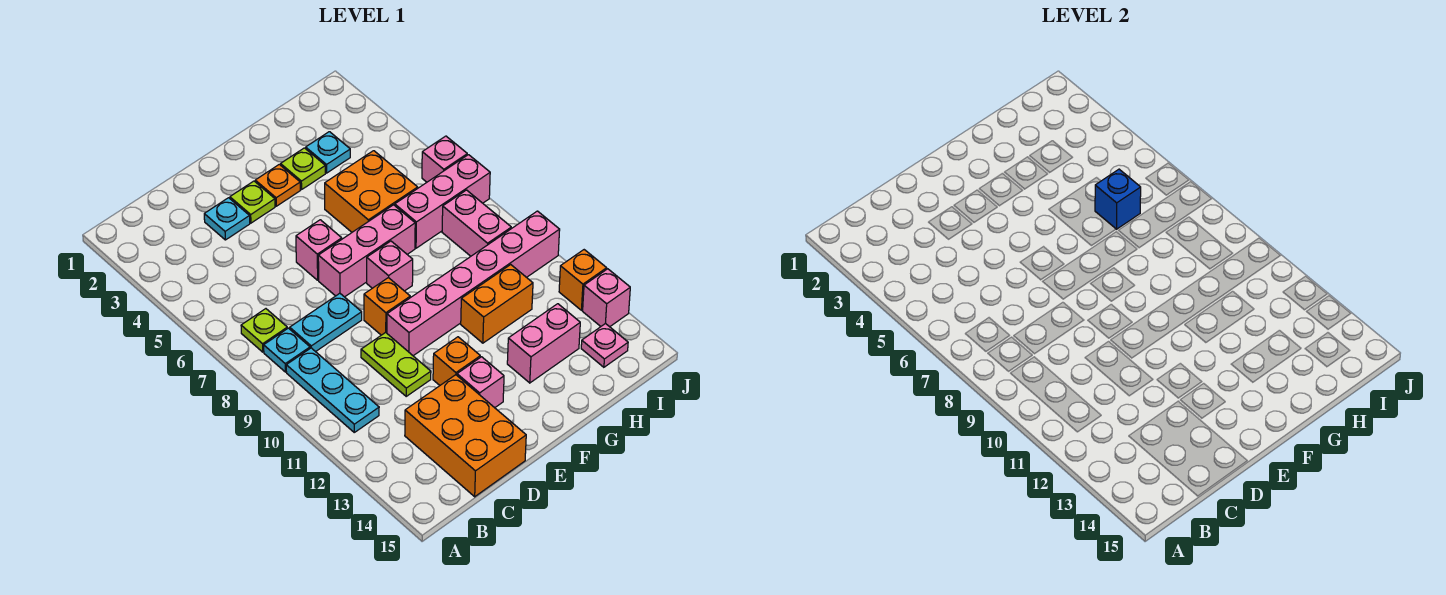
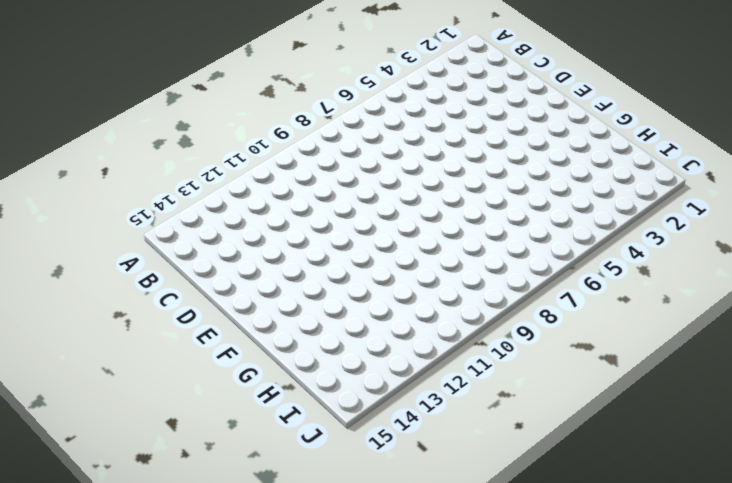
none -> lime plate B7 level 1
none -> cyan plate B8 level 1
none -> cyan plate B9:B11 level 1

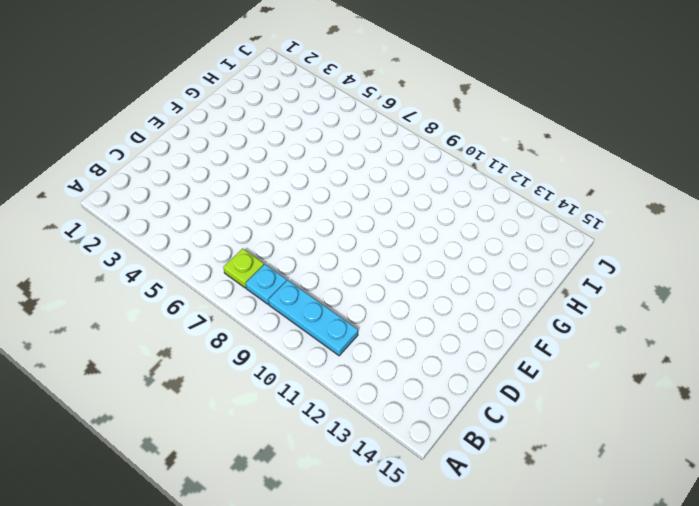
none -> cyan plate C8:D8 level 1
none -> orange brick C13:D15 level 1
none -> cyan plate D3 level 1

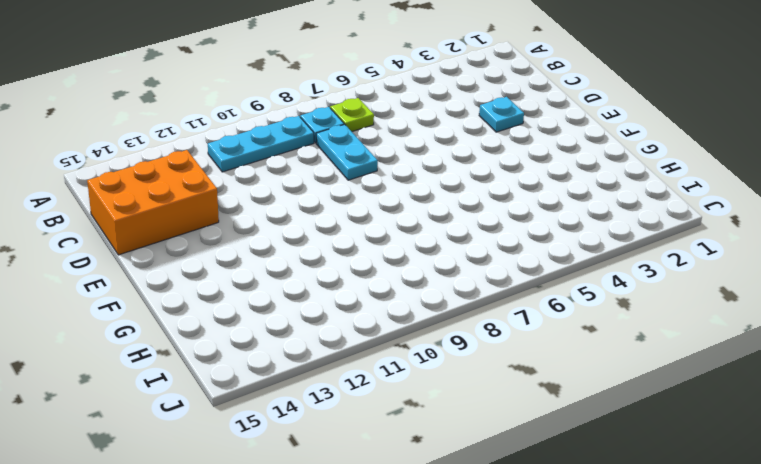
none -> lime plate D10:D11 level 1
none -> lime plate E3 level 1
none -> pink brick E6 level 1

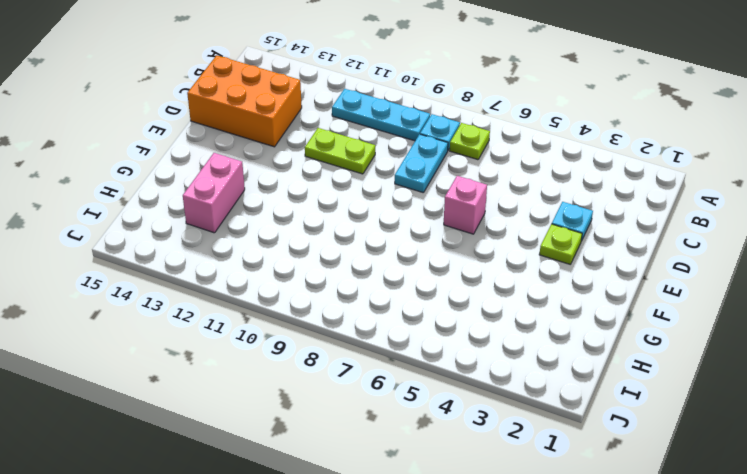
none -> pink brick E7:G7 level 1
none -> orange brick E9 level 1
none -> pink brick E10:J10 level 1

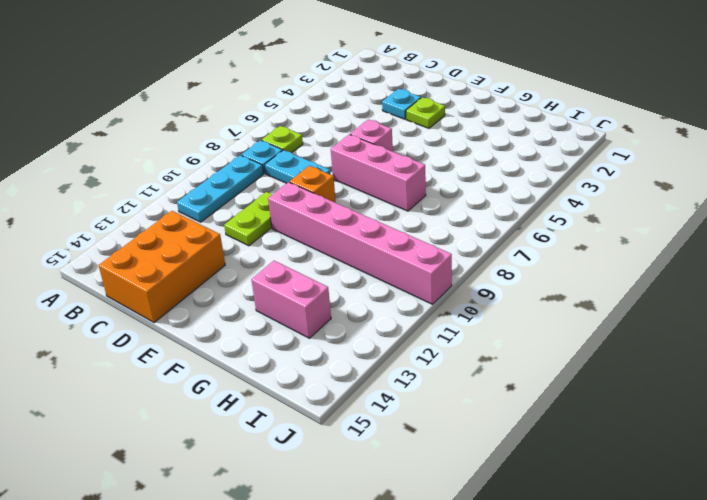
none -> orange brick E12 level 1
none -> pink brick E13 level 1
none -> orange plate F3 level 1

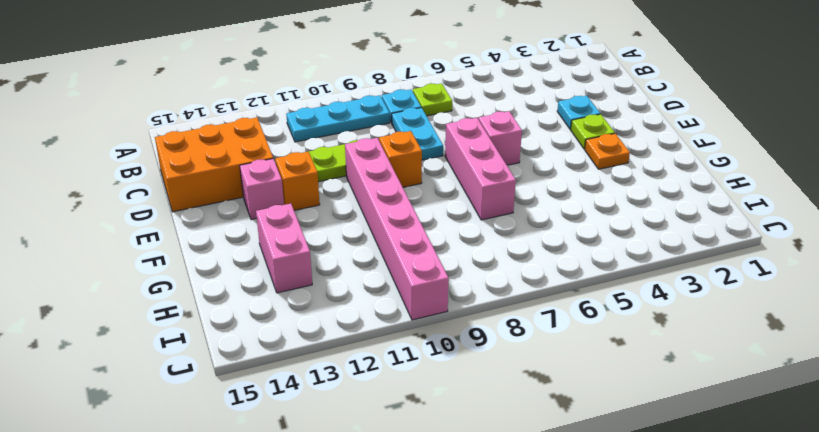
none -> pink brick F8 level 1
none -> lime plate G3 level 1
none -> orange brick G5:H6 level 1

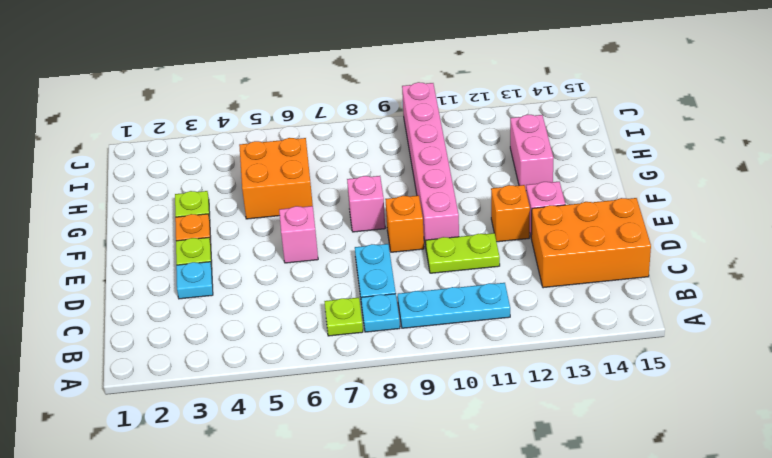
none -> pink brick E7:G7 level 1
none -> orange brick G11:H11 level 1
none -> cyan plate H3 level 1

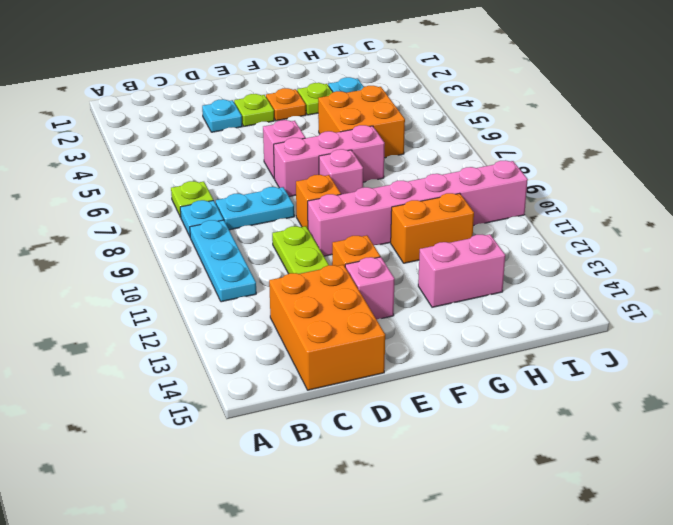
none -> pink brick H7:J7 level 1
none -> pink brick I8:I9 level 1
none -> pink plate I14 level 1

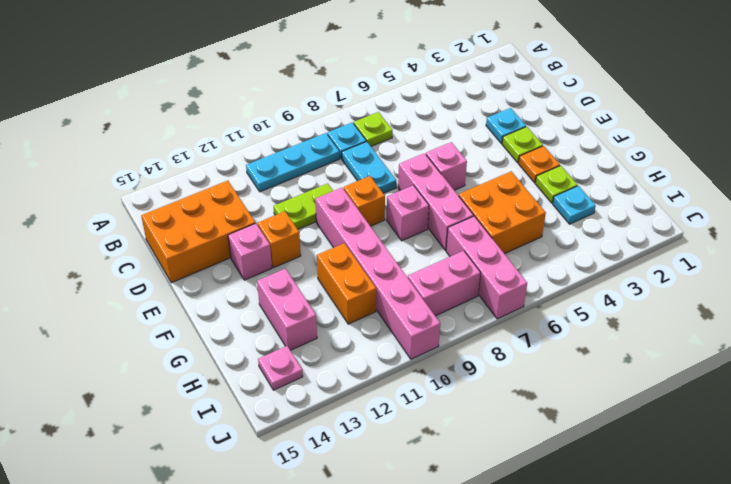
none -> pink brick J6 level 1
none -> orange brick J12 level 1
none -> pink brick J13 level 1

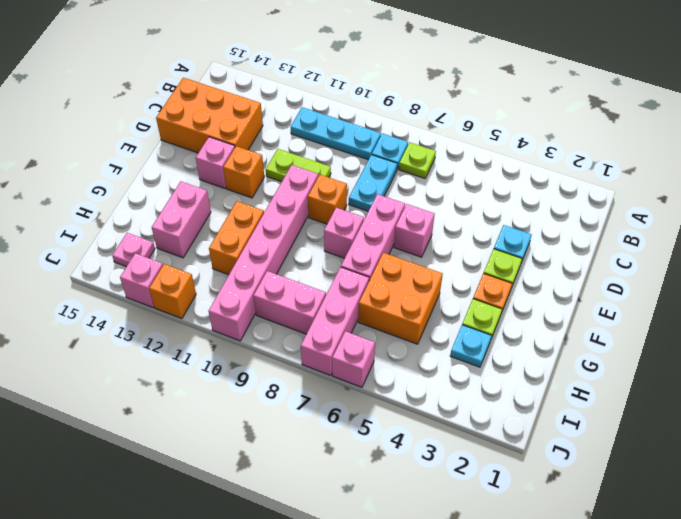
none -> blue brick H6 level 2

